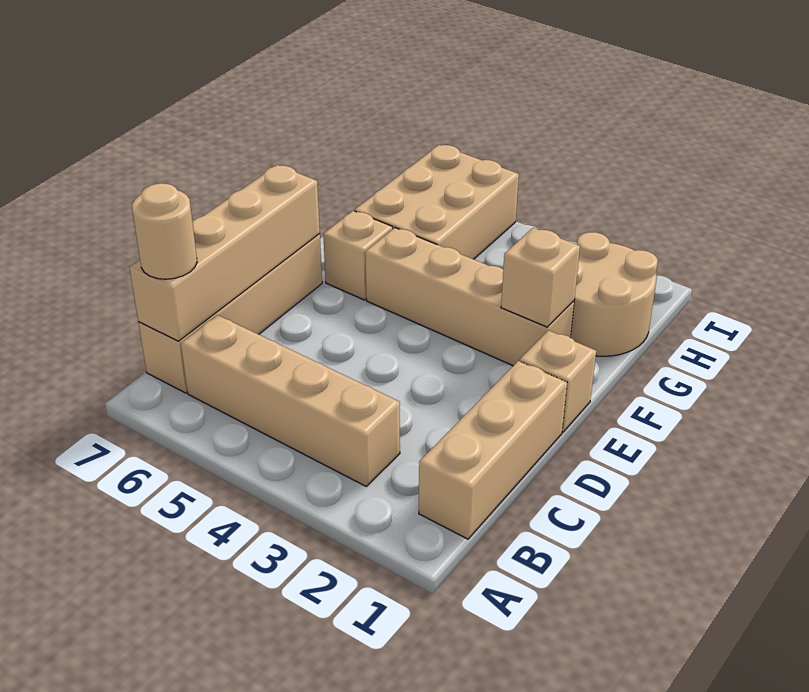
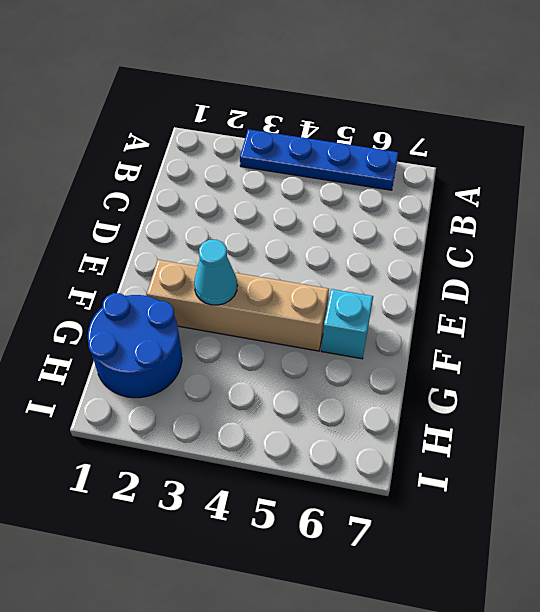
blue plate A3:A6 level 1 -> none
cyan cone F3 level 2 -> none
cyan brick F6 level 1 -> tan brick F6 level 1
blue round brick G1:H2 level 1 -> tan round brick G1:H2 level 1
none -> tan brick B1:D1 level 1
none -> tan brick B3:B6 level 1

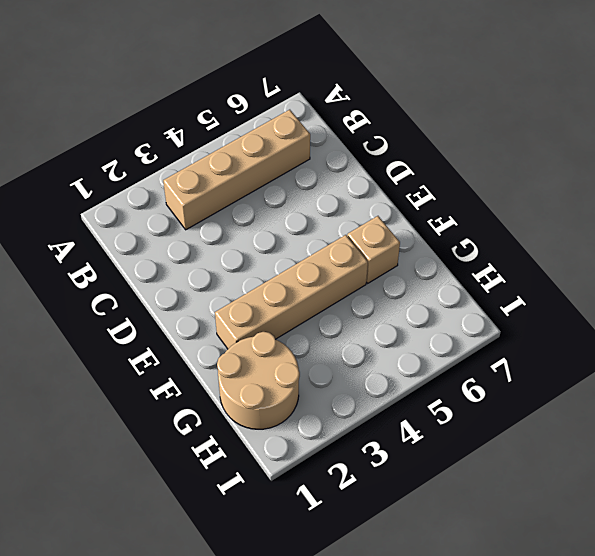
none -> tan brick B1:D1 level 1
none -> tan brick B7:E7 level 1

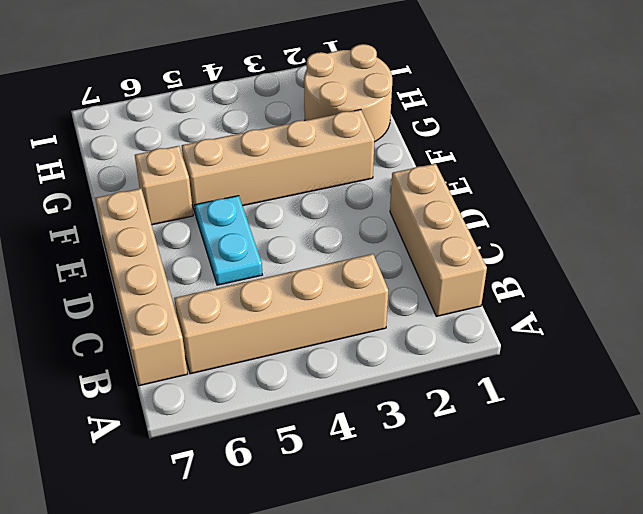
cyan plate D5:E5 level 1 -> none
none -> tan brick E1 level 1
none -> tan brick G5:I6 level 1

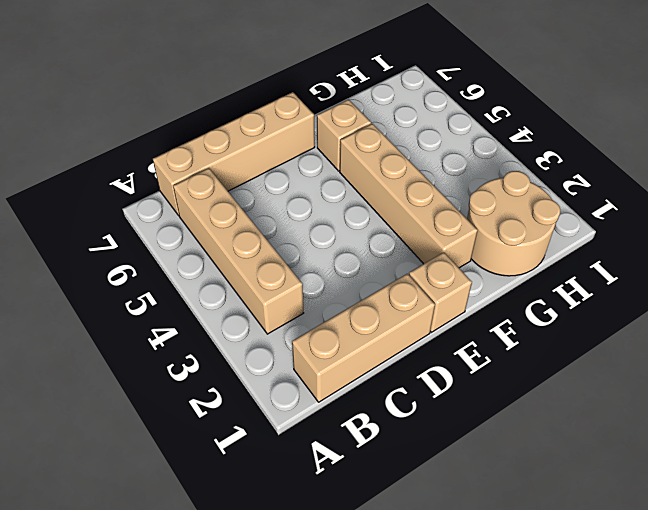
none -> tan brick G5:I6 level 1
none -> tan brick B7:E7 level 2

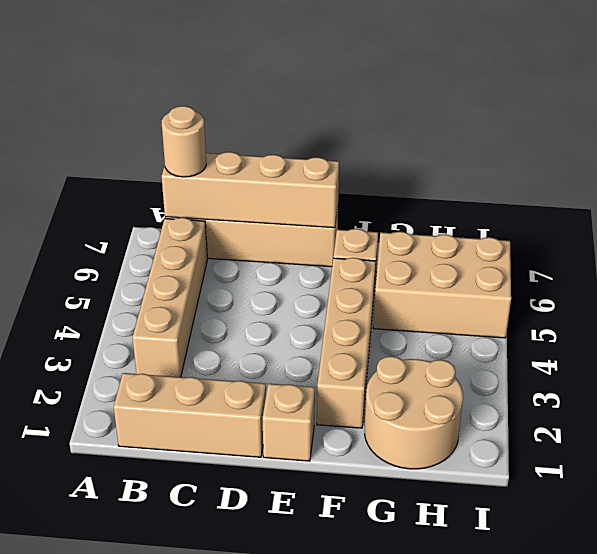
none -> tan brick F2 level 2

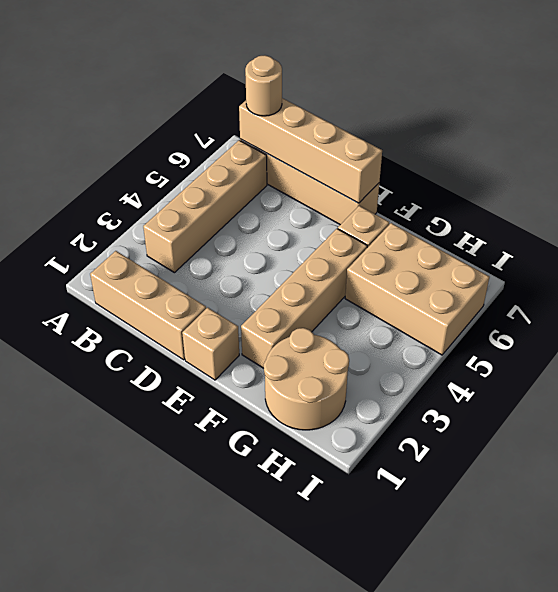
none -> tan brick F2 level 2

